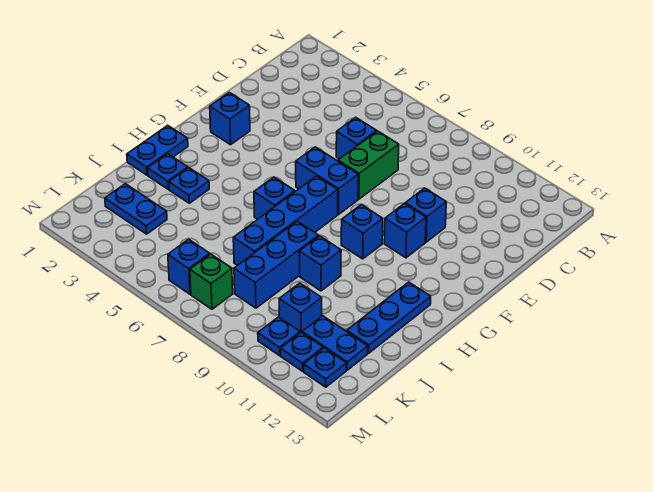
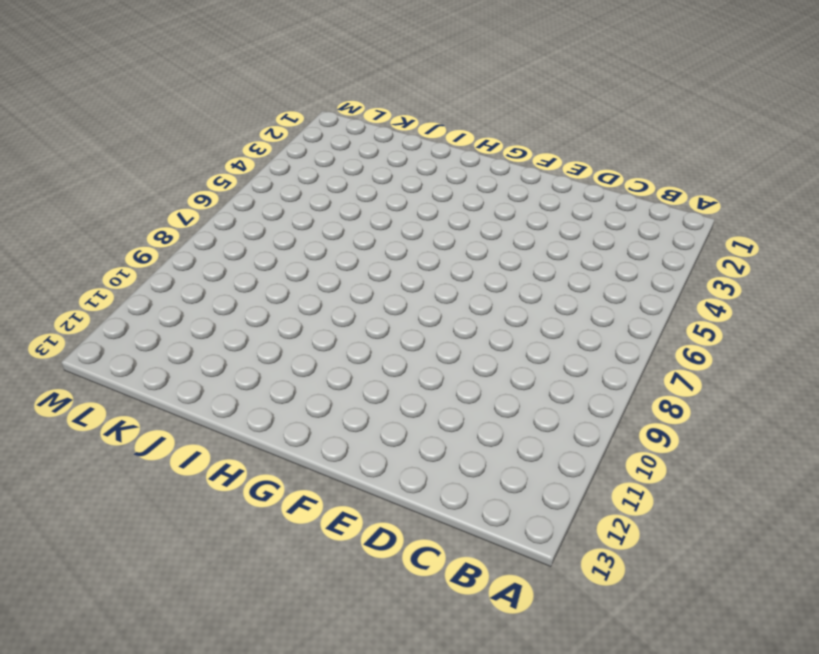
none -> blue brick D6 level 1
none -> green brick D7:E7 level 1
none -> blue brick E10 level 1

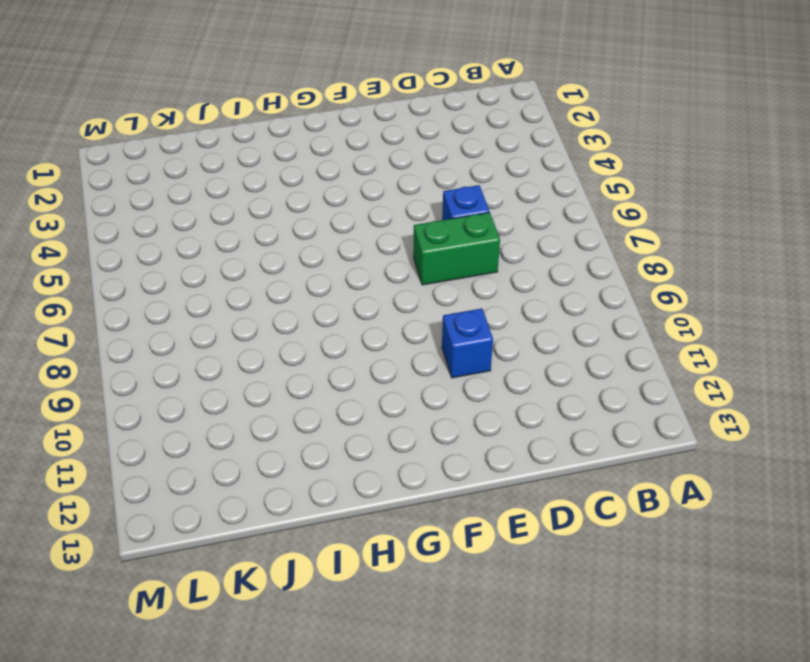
none -> blue brick F2 level 1
none -> blue brick F6:F7 level 1
none -> blue brick F10 level 1

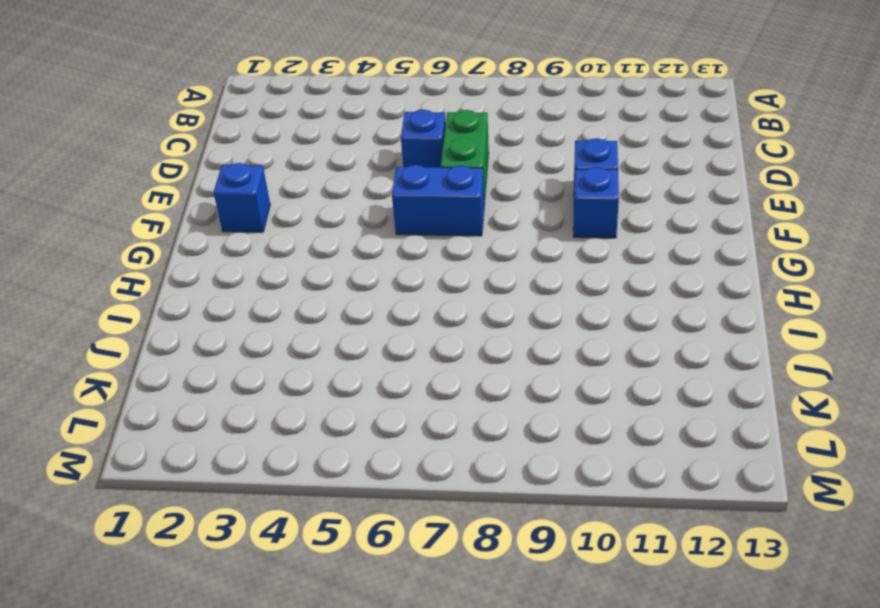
none -> blue brick G7:J7 level 1
none -> blue brick G9 level 1
none -> blue plate H1:I1 level 1

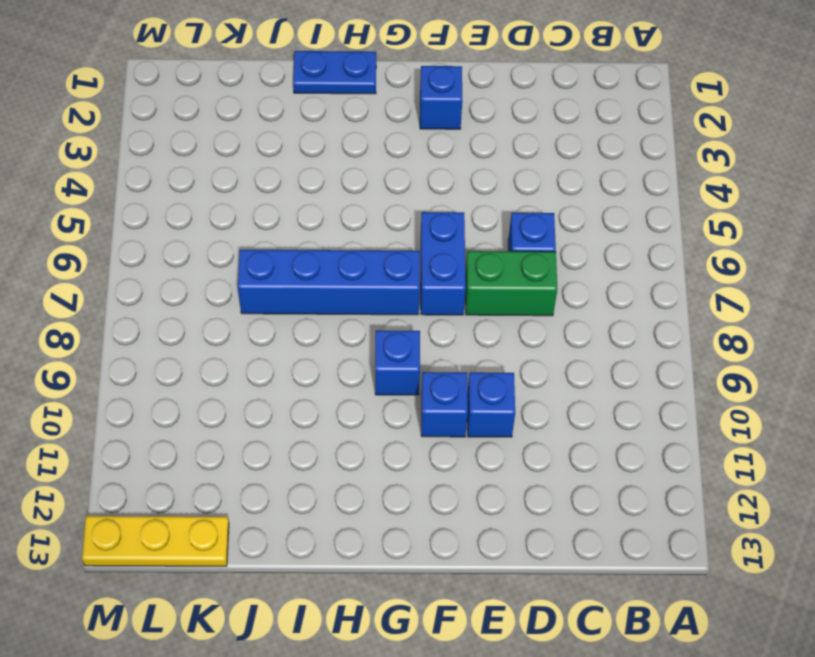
yellow plate K13:M13 level 1 -> none
none -> blue brick H6 level 1
none -> blue plate H12:J12 level 1
none -> blue plate I2 level 1

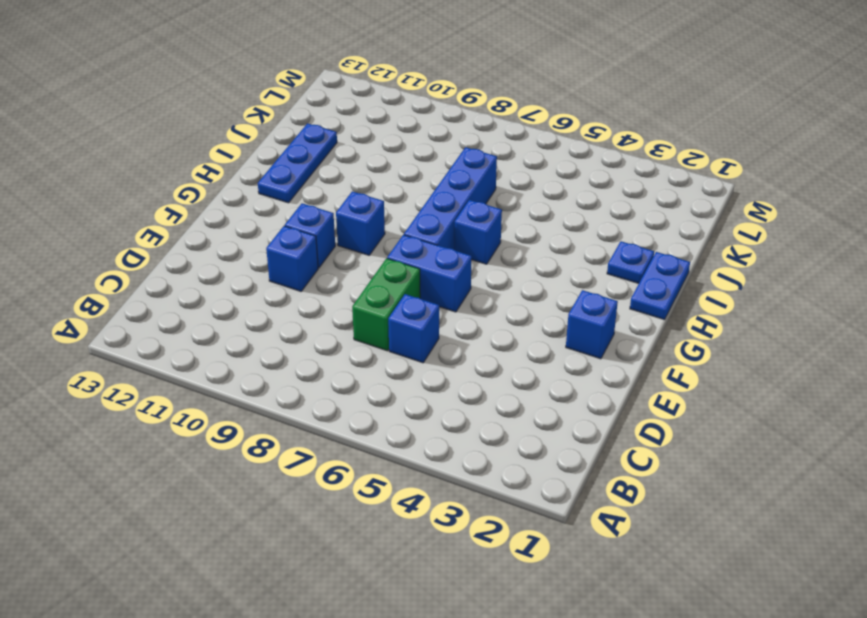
none -> blue plate I3 level 1
none -> blue brick I8:K8 level 1
none -> blue brick I9 level 1

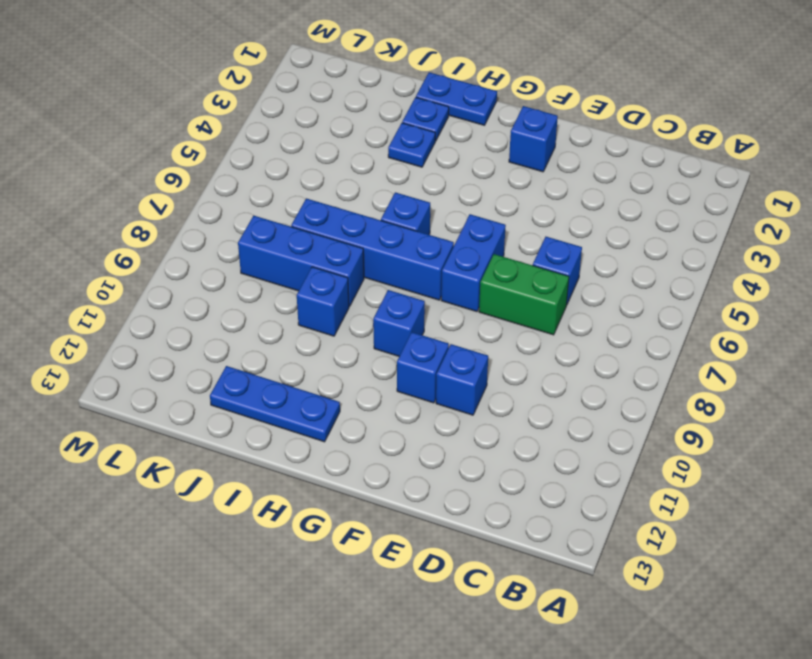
none -> blue plate K2:K3 level 1
none -> blue brick K10 level 1
none -> blue plate K11:K12 level 1

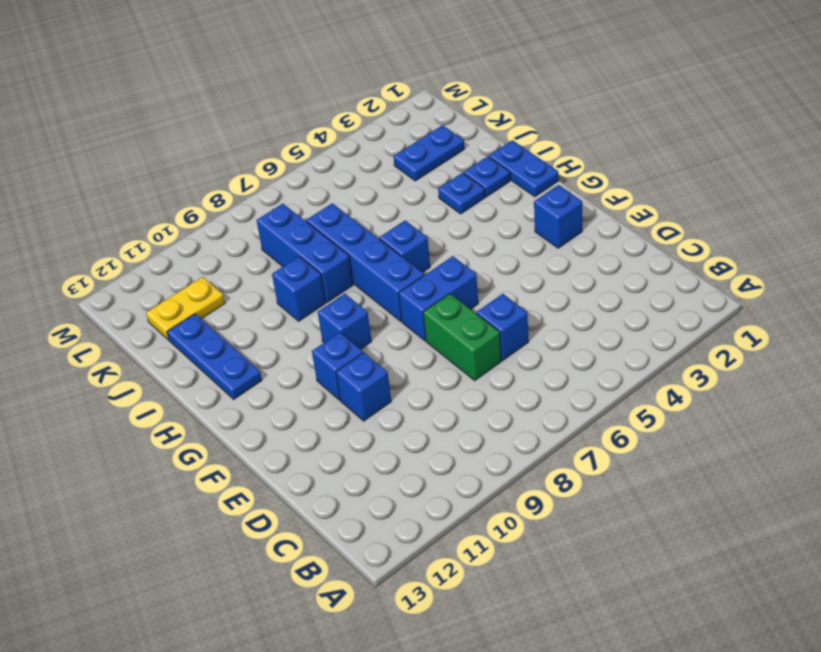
yellow plate K11:K12 level 1 -> blue plate K11:K12 level 1
none -> blue brick K10 level 1
none -> blue brick L6 level 1
none -> green brick L7 level 1

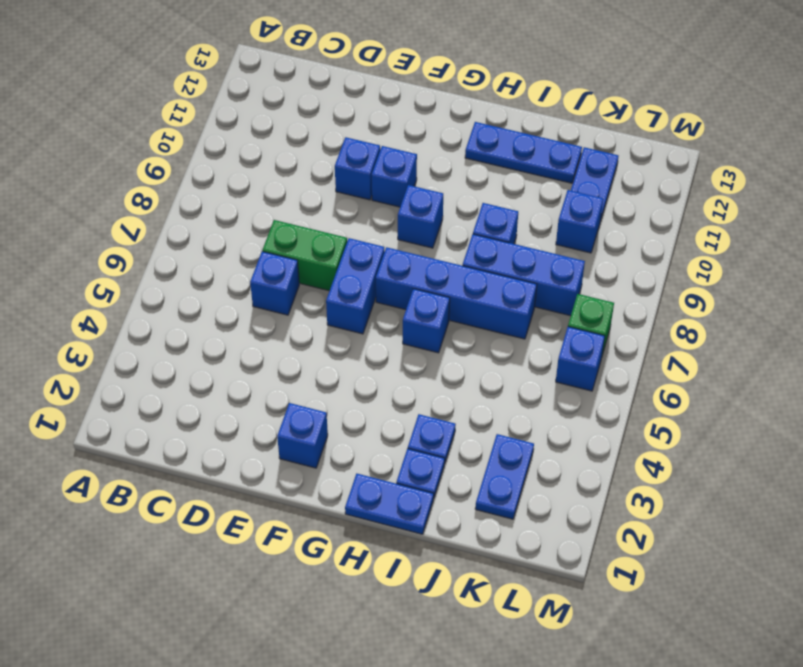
none -> blue plate L10 level 1
none -> blue plate L11 level 1
none -> blue plate L12 level 1

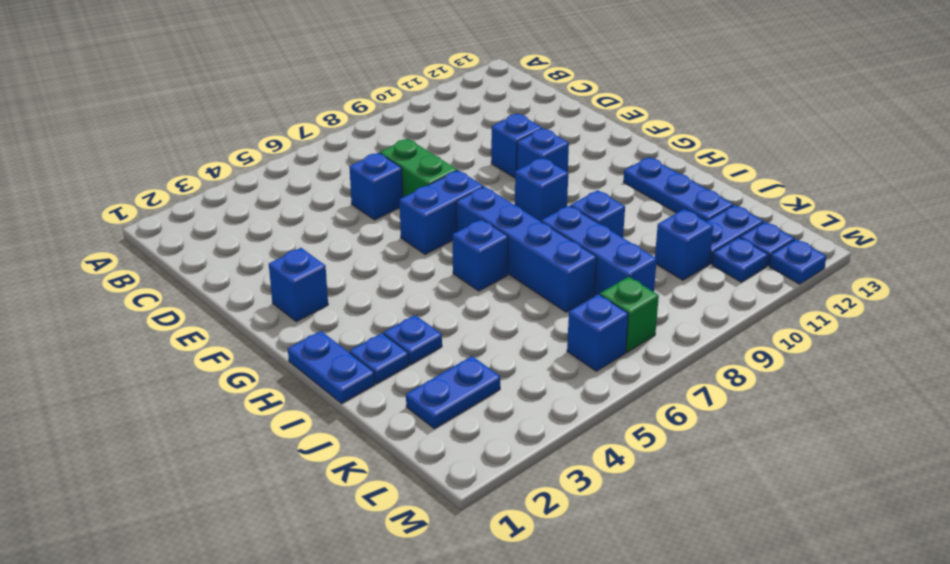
blue plate M12 level 1 -> blue plate L10 level 1

